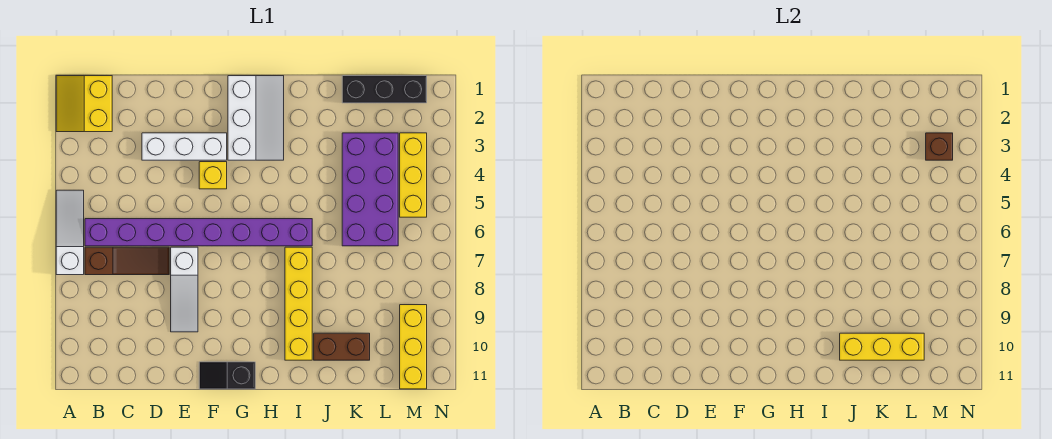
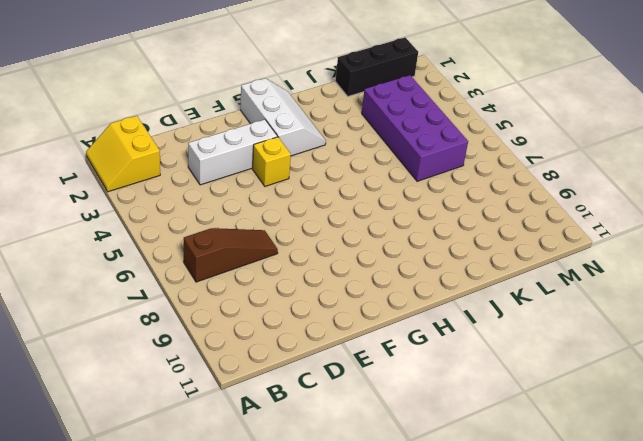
none -> white slope A5:A7 level 1 top 7
none -> purple brick B6:I6 level 1
none -> white slope E7:E9 level 1 top 7

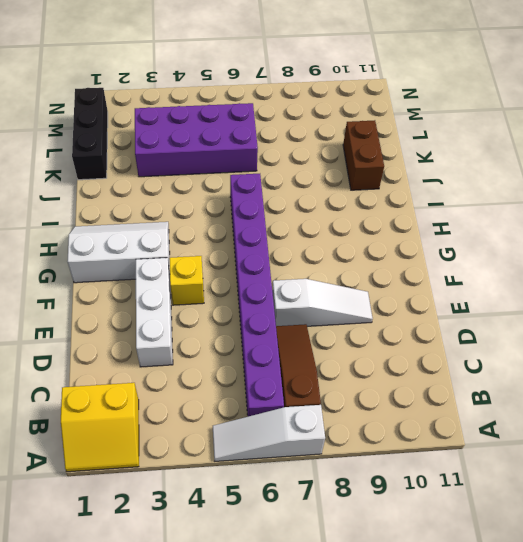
none -> black slope F11:G11 level 1 top G
none -> yellow brick I7:I10 level 1
none -> yellow brick M3:M5 level 1

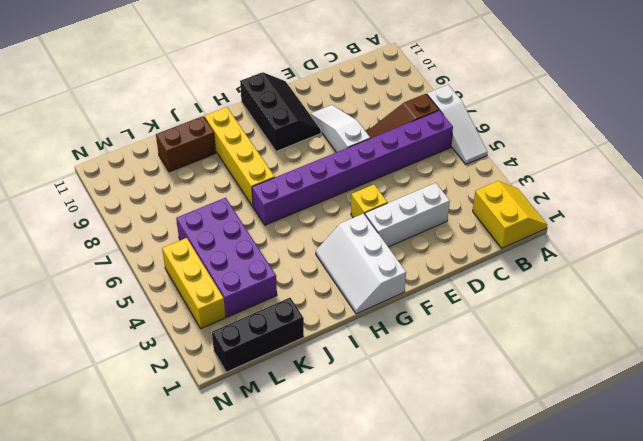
black slope F9:G11 level 1 top G -> black slope F11:G11 level 1 top G
none -> yellow brick M9:M11 level 1
none -> yellow brick J10:L10 level 2
none -> brown brick M3 level 2

